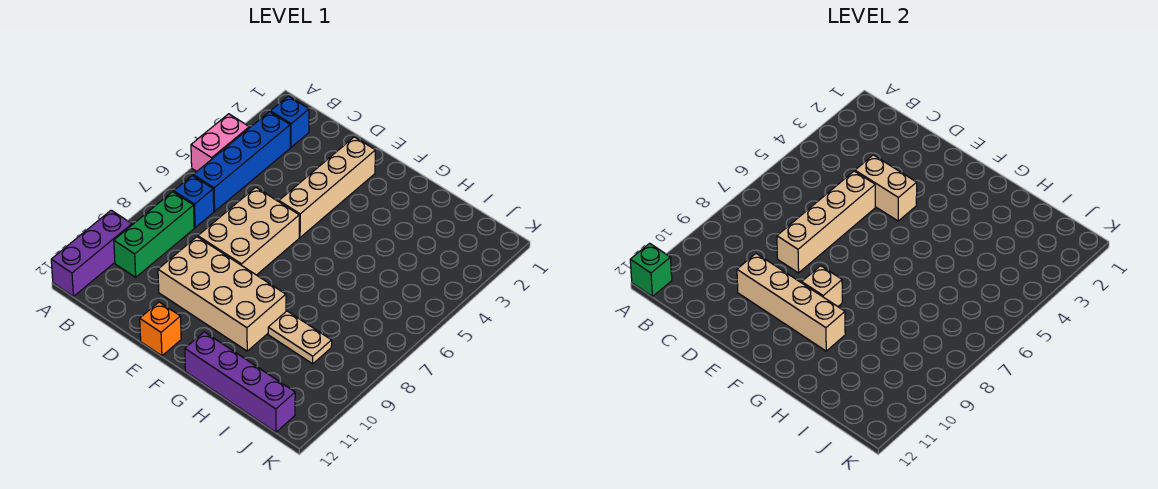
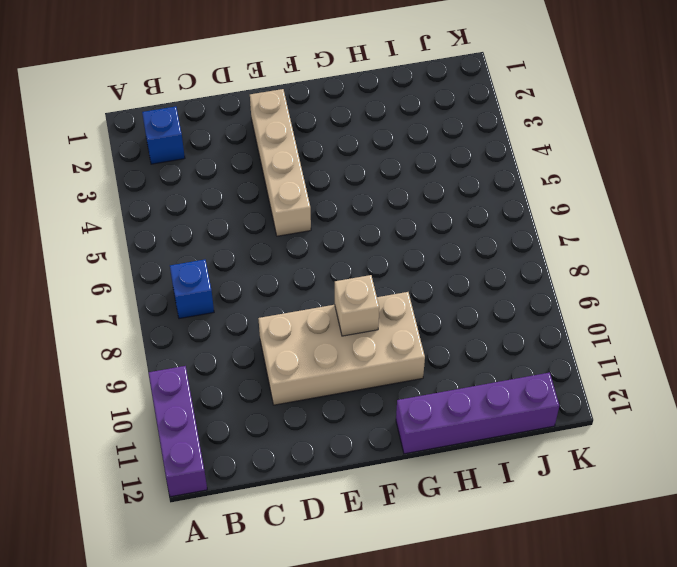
none -> pink brick A4:A5 level 1
none -> blue brick B3:B6 level 1
none -> green brick B8:B10 level 1

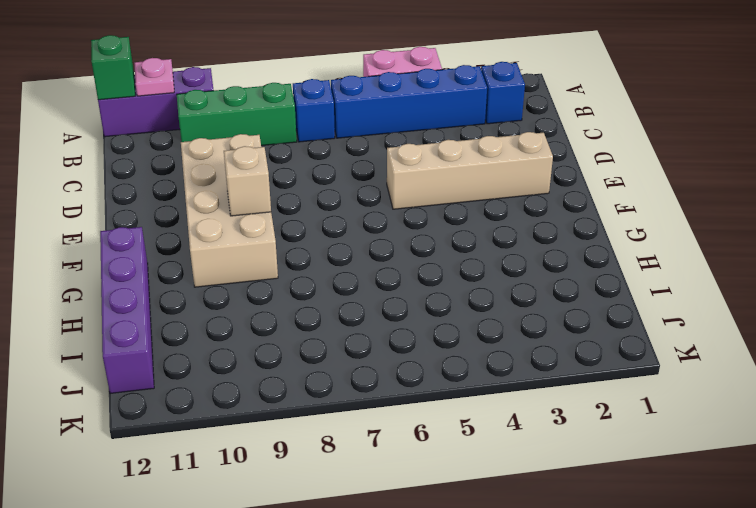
pink plate A11 level 2 -> none
none -> tan brick D6:E8 level 1
none -> orange brick E12 level 1
none -> tan plate H9:I9 level 1

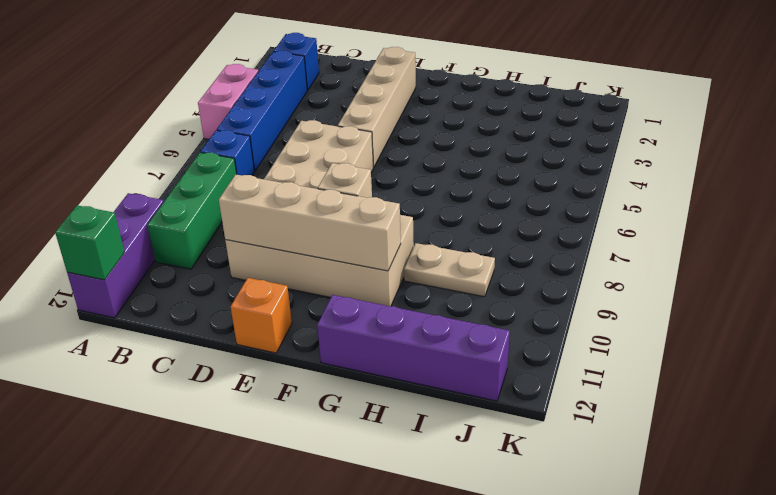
none -> tan brick D4:E4 level 2
none -> tan brick D5:D8 level 2

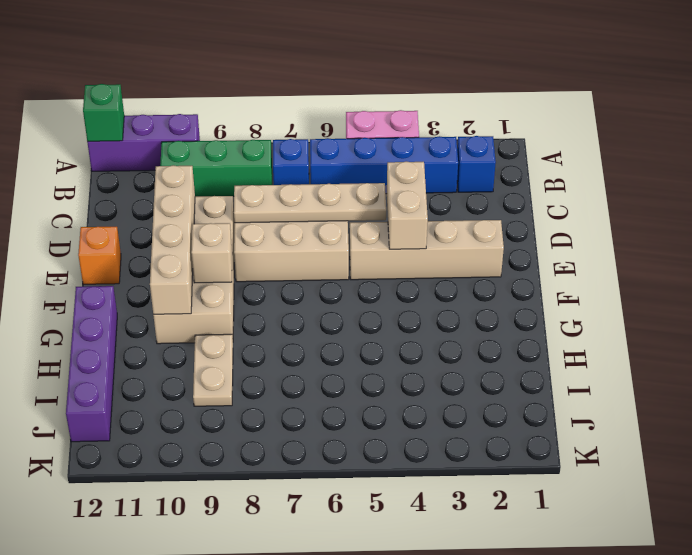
tan plate D5:D8 level 2 -> tan brick D5:D8 level 2

